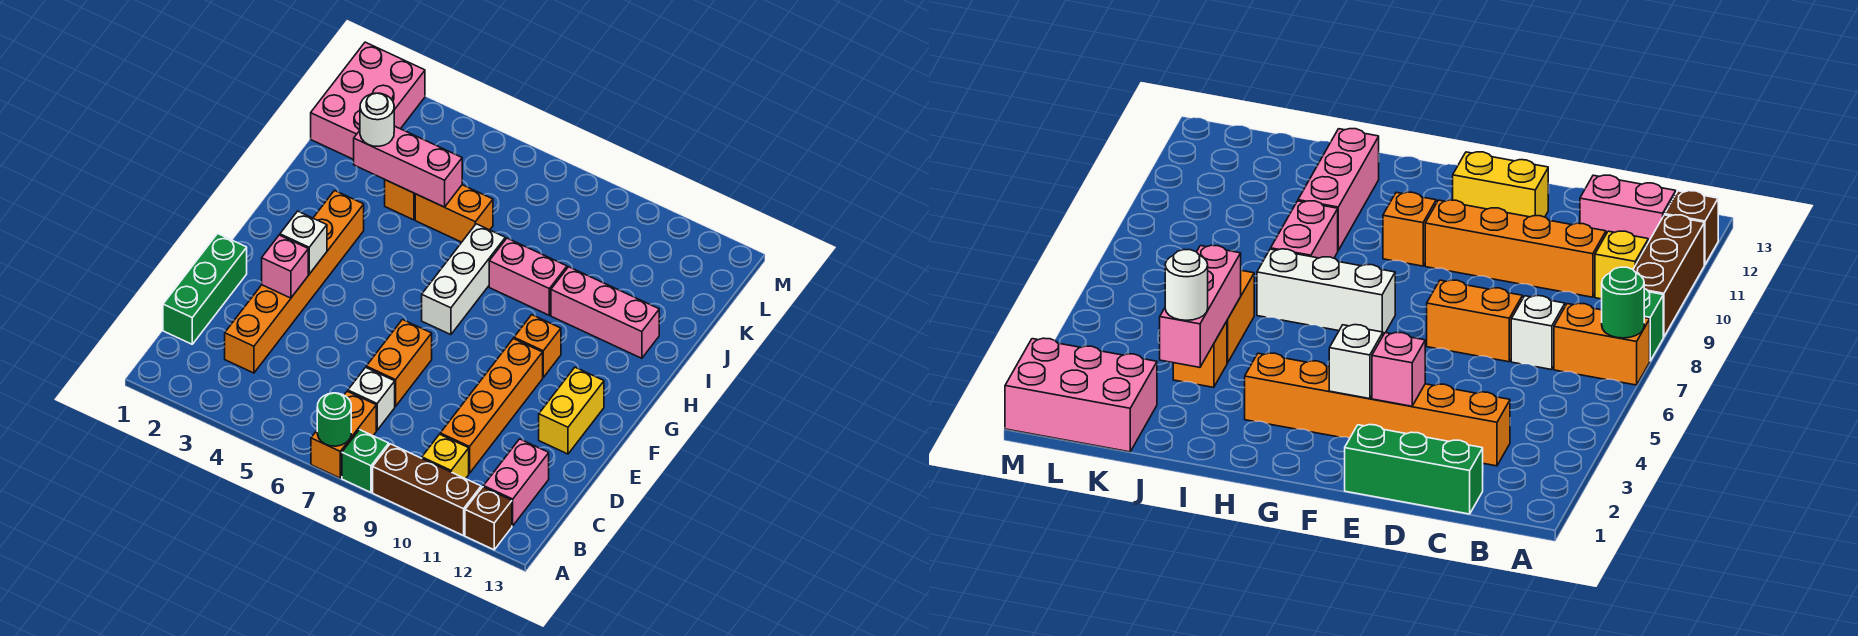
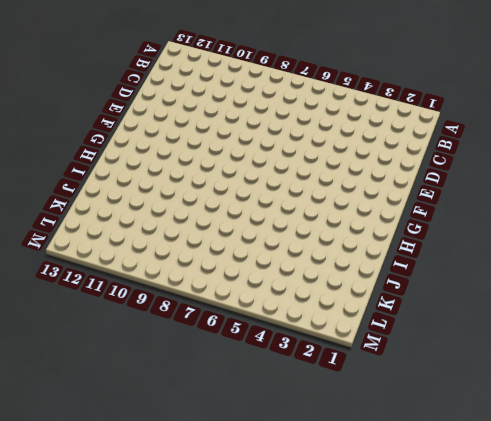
none -> orange brick A7:B7 level 1
none -> green brick A8 level 1
none -> brown brick A9:A11 level 1

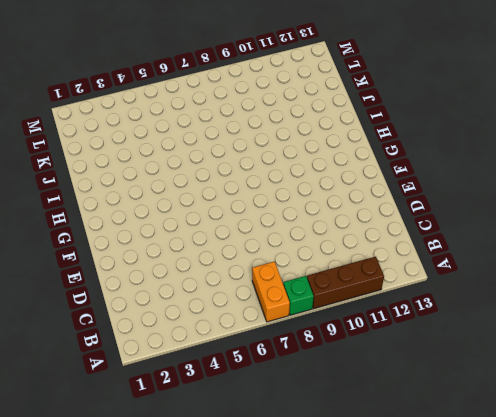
none -> brown brick A12 level 1
none -> yellow brick B10 level 1
none -> pink brick B12:C12 level 1

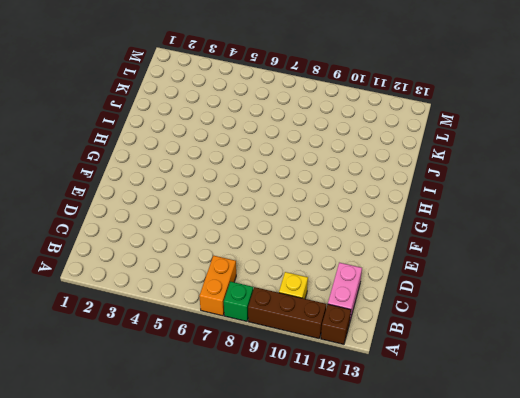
none -> green brick C1:E1 level 1
none -> orange brick C3:H3 level 1
none -> white brick C7 level 1

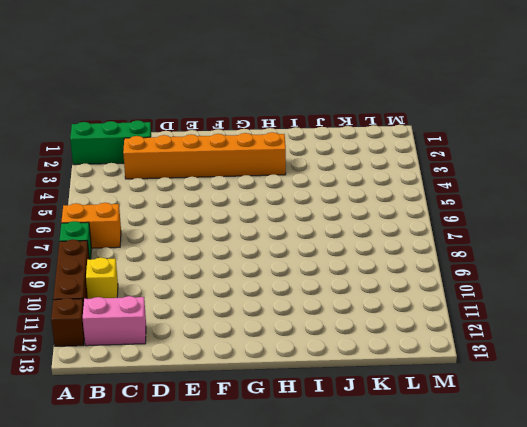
green brick A2:C2 level 1 -> green brick C1:E1 level 1
none -> white brick C7 level 1
none -> orange brick C10:F10 level 1
none -> orange brick D7:E7 level 1

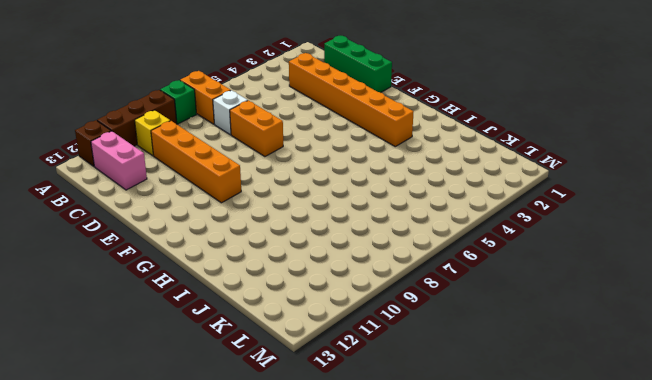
none -> yellow brick E12:F12 level 1
none -> white brick G7:I7 level 1
none -> orange brick G10 level 1

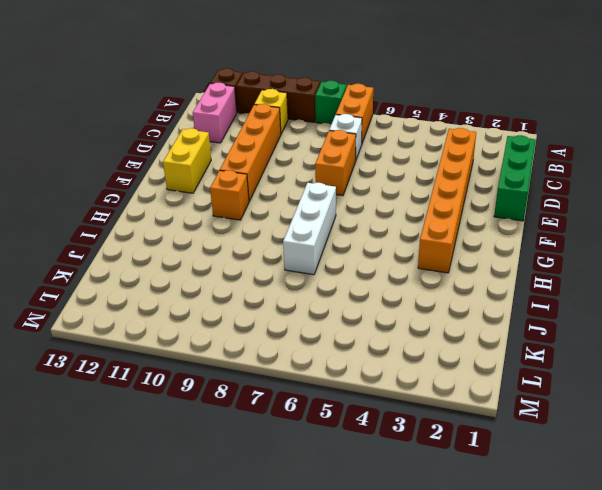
none -> pink brick I8:I9 level 1
none -> pink brick I10:I12 level 1
none -> orange brick J4 level 1

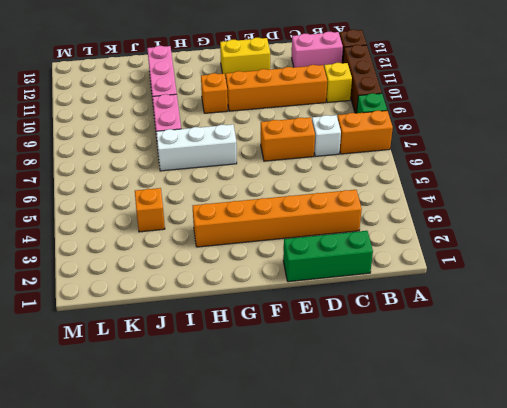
none -> orange brick J5:J6 level 1
none -> pink brick K1:M2 level 1
none -> green round brick A7 level 2

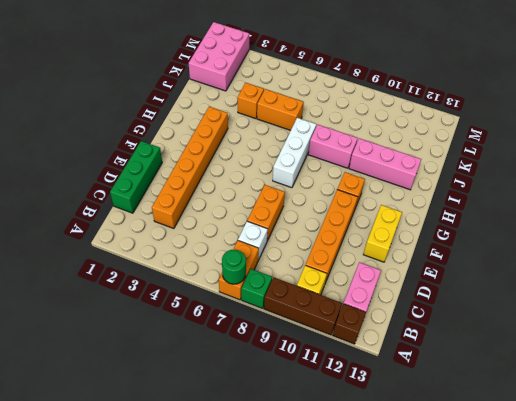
none -> pink brick E3 level 2
none -> white brick F3 level 2
none -> pink brick J3:J5 level 2

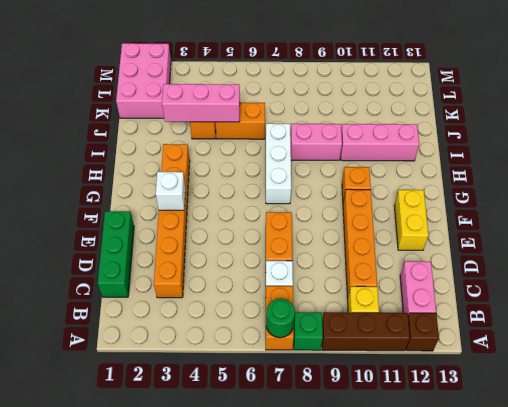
none -> pink brick E3 level 2
none -> white round brick J3 level 3

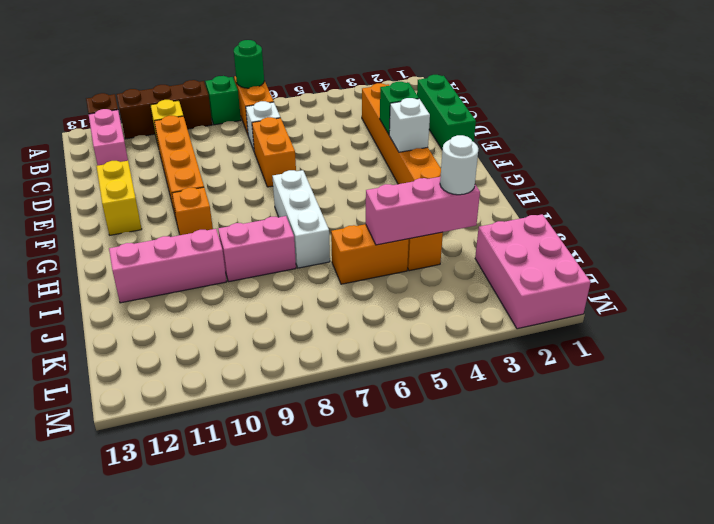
green brick E3 level 2 -> pink brick E3 level 2

